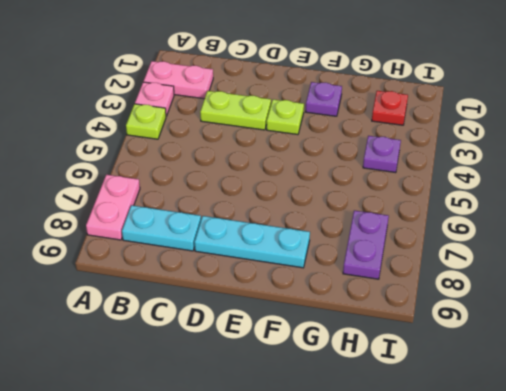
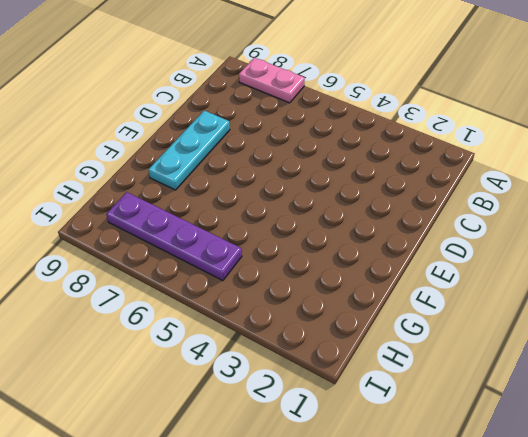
purple plate H5:H8 level 1 -> purple plate H7:H8 level 1
none -> pink plate A2:B2 level 1
none -> pink plate A3 level 1
none -> lime plate A4 level 1

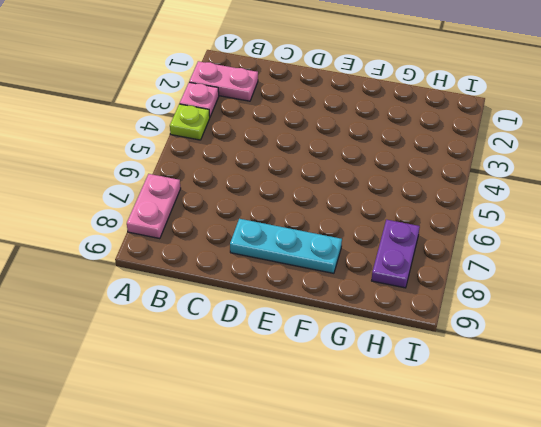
none -> cyan plate B8:C8 level 1
none -> lime plate C3:D3 level 1
none -> lime plate E3 level 1

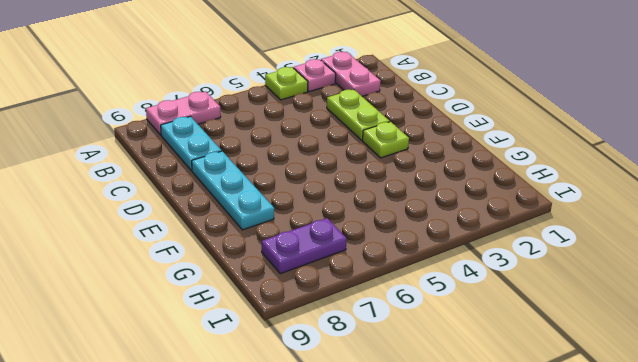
none -> purple plate F2 level 1
none -> red plate H2 level 1
none -> purple plate H4 level 1

